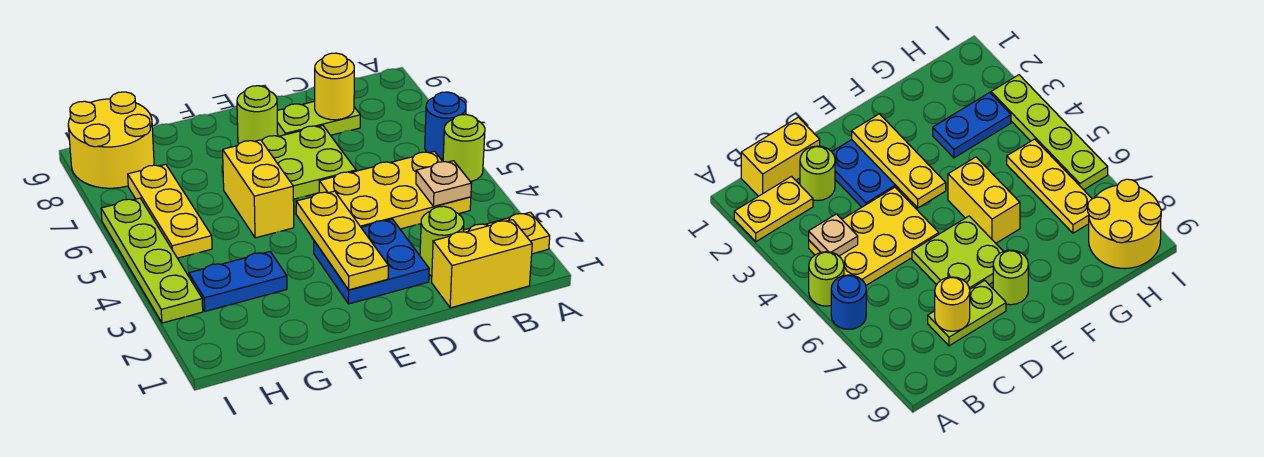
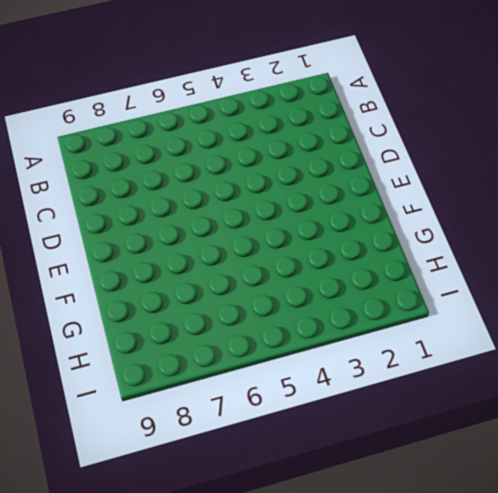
none -> yellow plate A2:B2 level 1
none -> lime round brick A5 level 1
none -> blue round brick A6 level 1

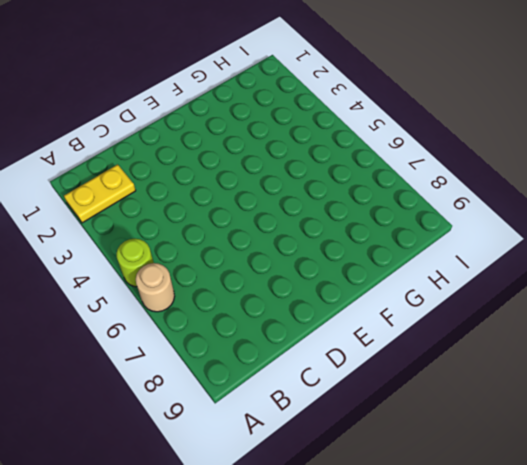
tan round brick A6 level 1 -> blue round brick A6 level 1
none -> yellow brick B1:C1 level 1
none -> yellow plate B4:D5 level 1
none -> lime round brick C2 level 1

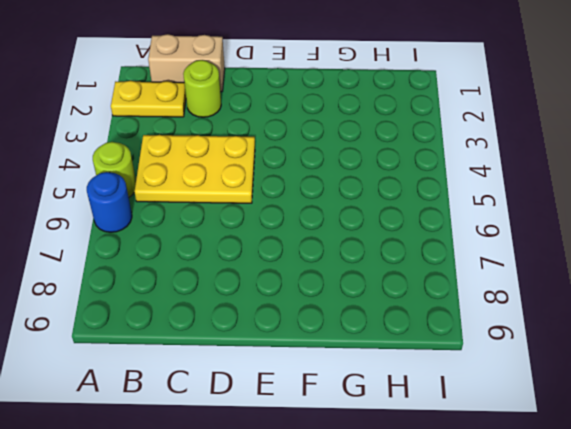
tan brick B1:C1 level 1 -> yellow brick B1:C1 level 1
none -> lime plate C8:D8 level 1
none -> blue plate D2:E3 level 1
none -> lime plate D6:E7 level 1

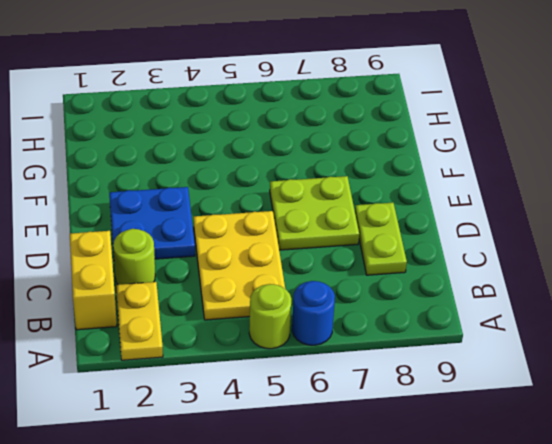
none -> lime round brick E8 level 1
none -> yellow brick F5:F6 level 1
none -> blue plate G3:H3 level 1

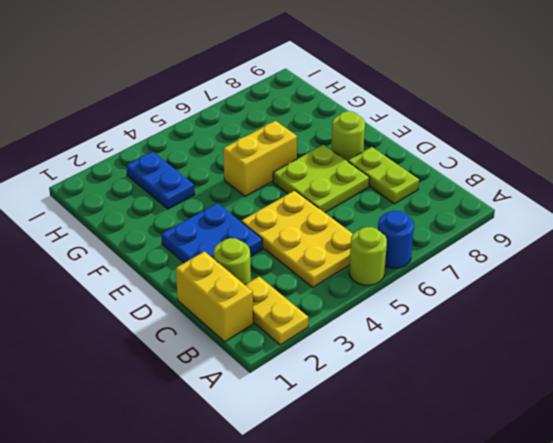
none -> yellow plate H5:H7 level 1
none -> yellow round brick H8:I9 level 1
none -> lime plate I3:I6 level 1

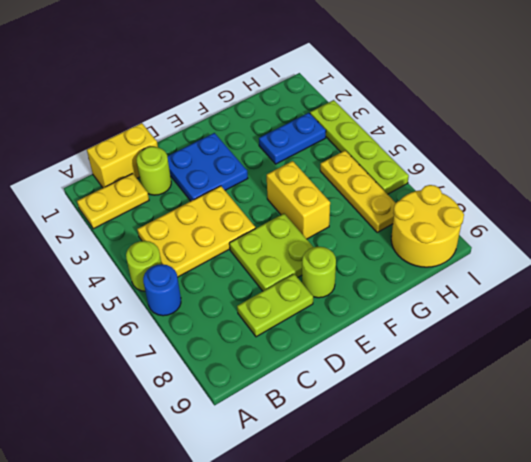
none -> tan plate B4 level 2
none -> yellow round brick C8 level 2
none -> yellow plate E2:E4 level 2

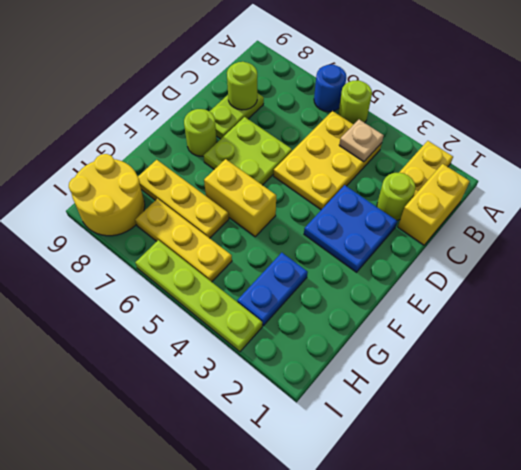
lime round brick C8 level 2 -> yellow round brick C8 level 2
yellow plate G6:G8 level 1 -> yellow plate E2:E4 level 2

